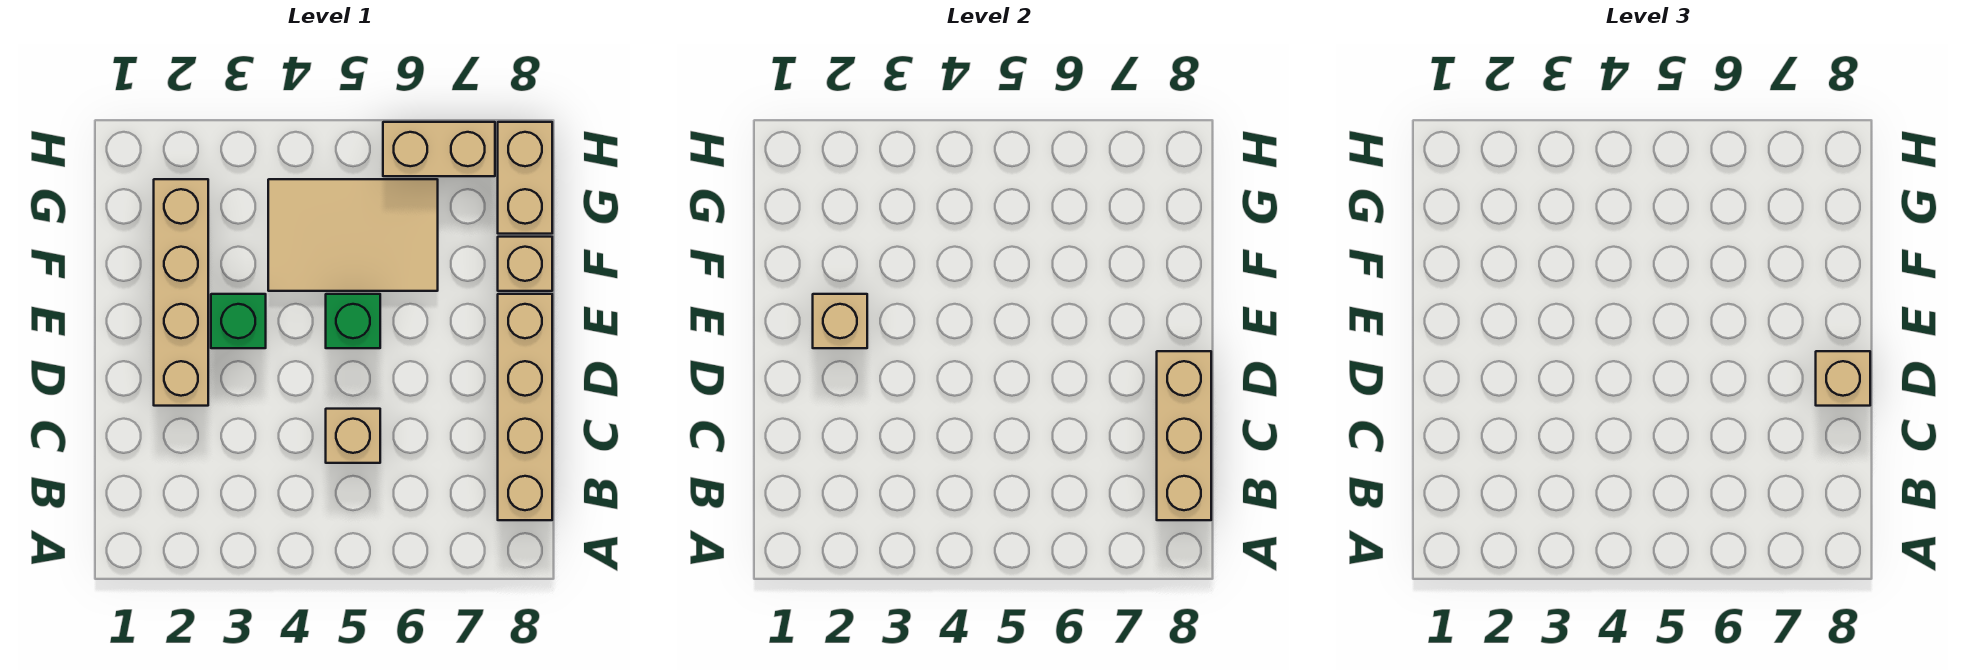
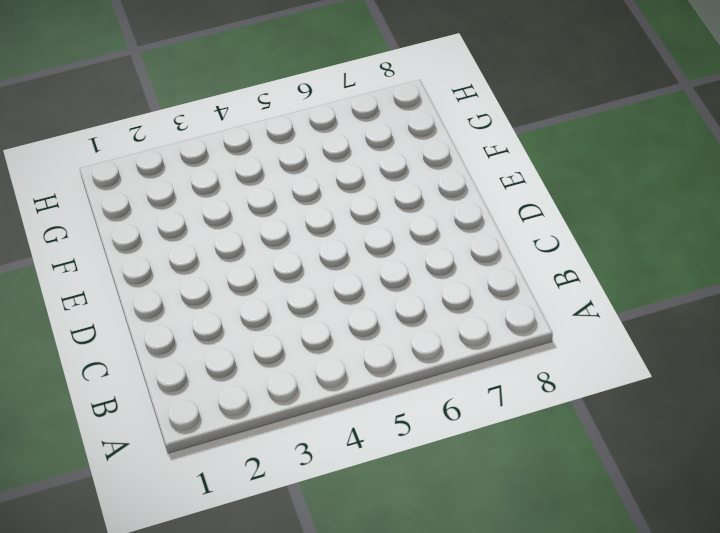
none -> tan brick B8:E8 level 1
none -> tan brick C5 level 1
none -> tan brick D2:G2 level 1

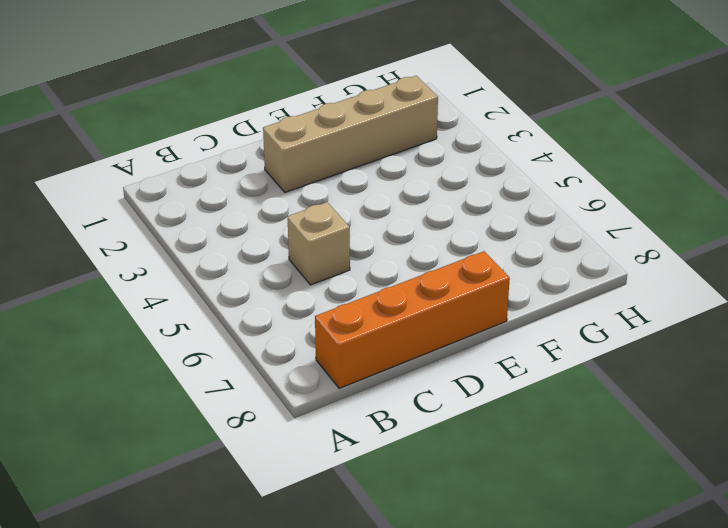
orange brick B8:E8 level 1 -> tan brick B8:E8 level 1
none -> green brick E3 level 1
none -> green brick E5 level 1
none -> tan tile F4:G6 level 1

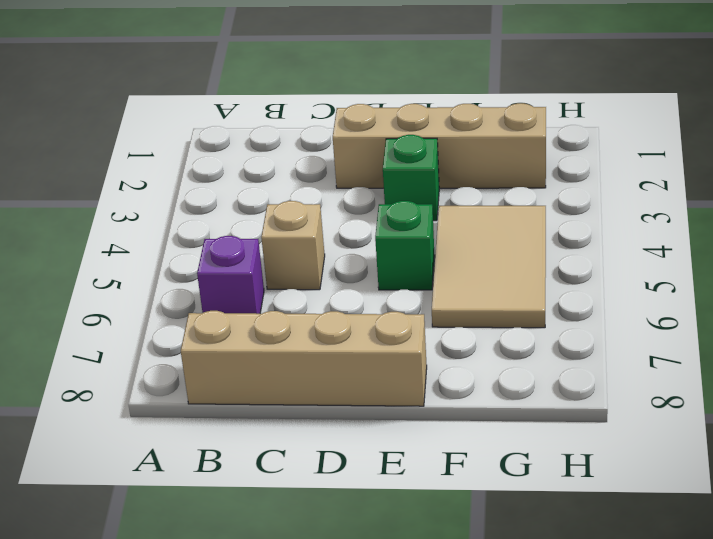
purple brick B6 level 1 -> none
none -> tan brick F8 level 1
none -> tan brick G8:H8 level 1
none -> tan brick H6:H7 level 1

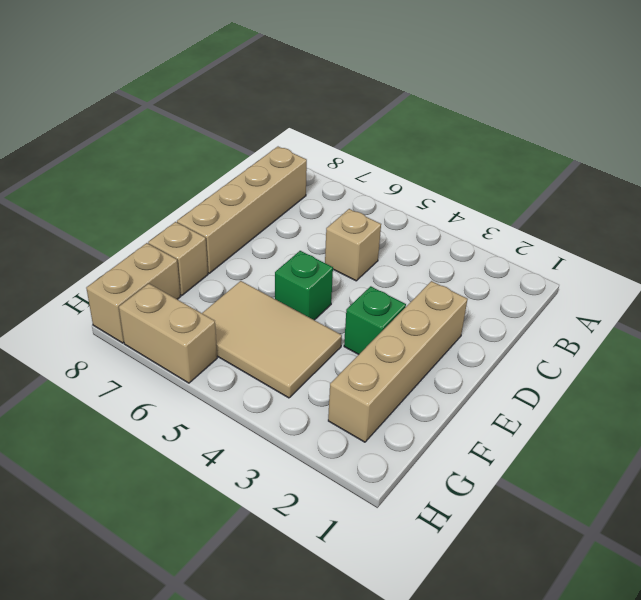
none -> tan brick B8:D8 level 2
none -> tan brick E2 level 2
none -> tan brick D8 level 3

